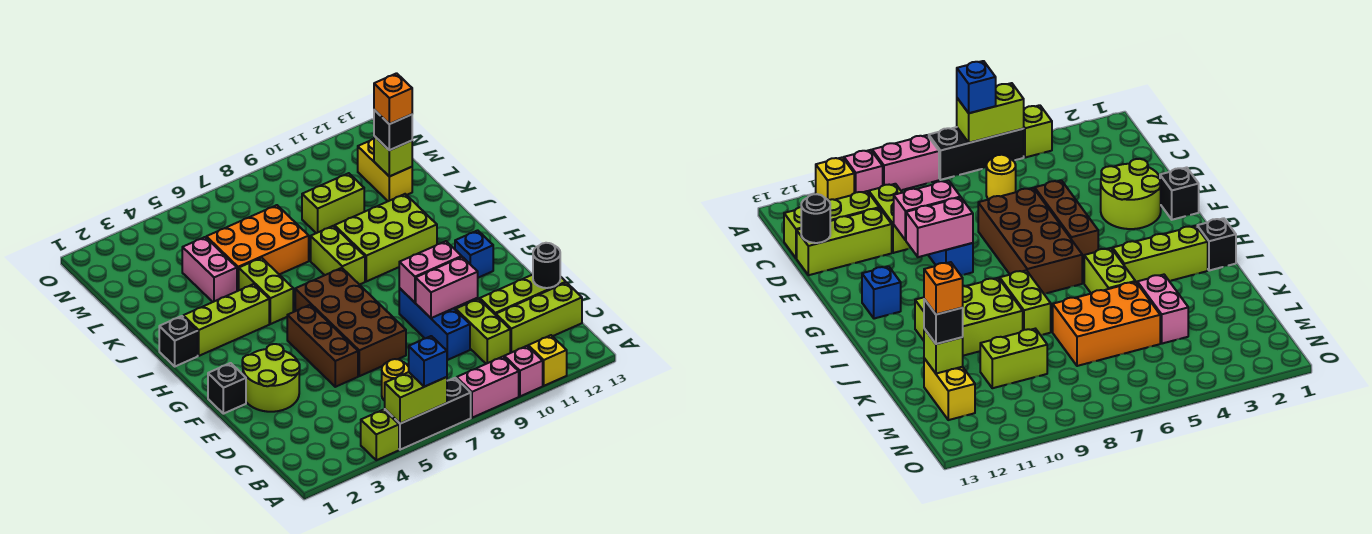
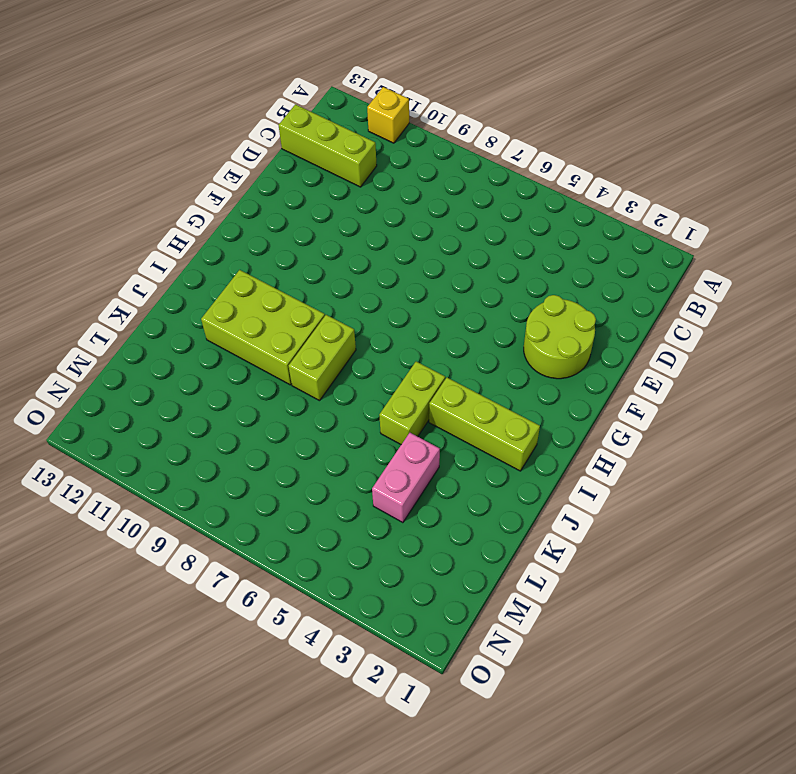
none -> lime brick A4 level 1
none -> black brick A5:A7 level 1
none -> pink brick A8:A9 level 1
none -> pink brick A10 level 1

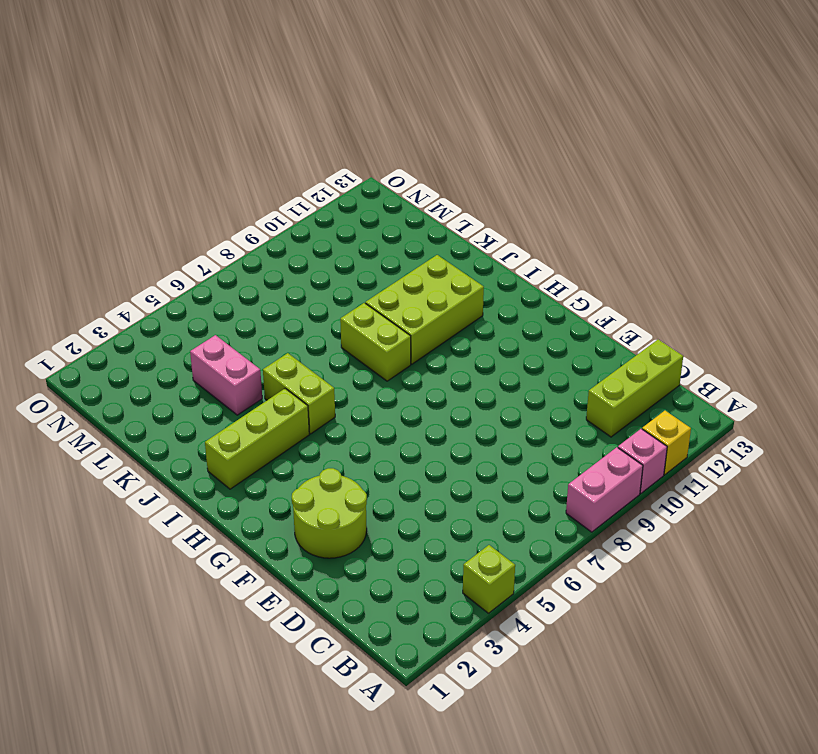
none -> black brick A5:A7 level 1
none -> yellow round brick C6 level 1
none -> lime brick C10:D10 level 1
none -> blue brick D9:F9 level 1

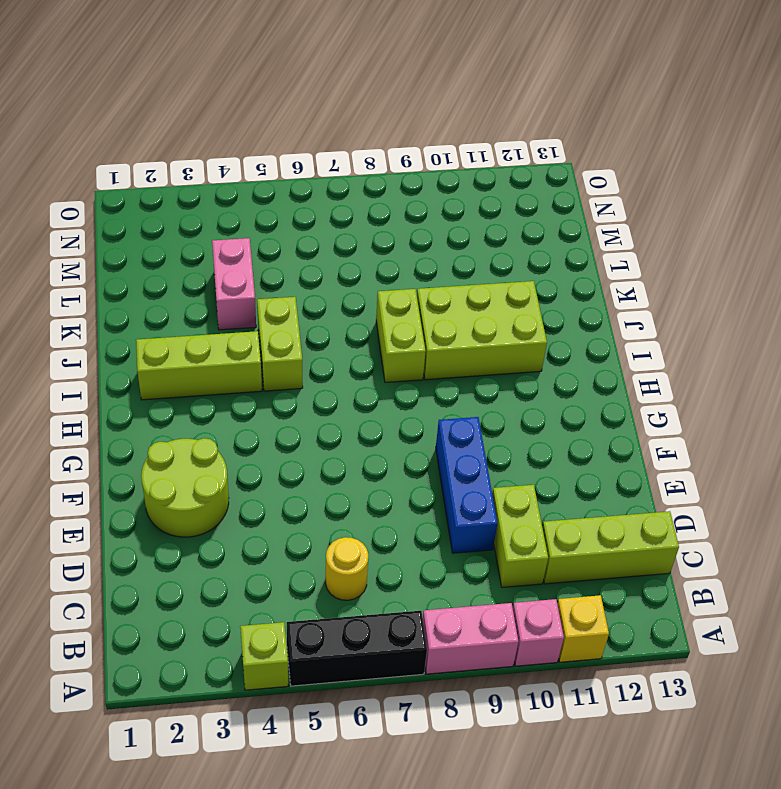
none -> lime brick D11:D13 level 1
none -> brown brick E5:G5 level 1
none -> brown brick E6:H7 level 1
none -> black brick F1 level 1

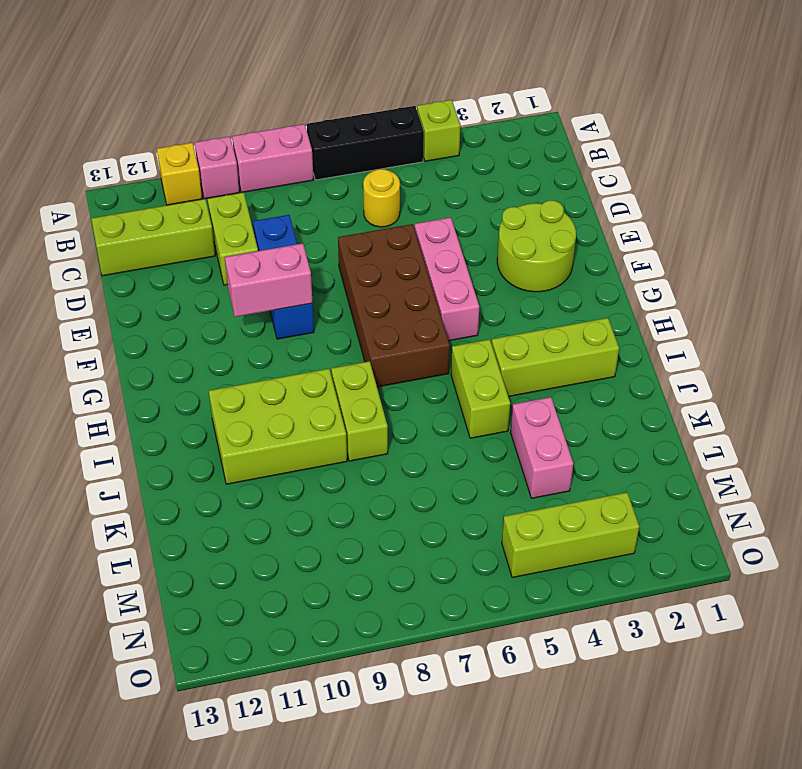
pink brick E5:G5 level 1 -> brown brick E5:G5 level 1
lime brick N3:N5 level 1 -> lime brick D11:D13 level 1
none -> black brick F1 level 1
none -> blue brick G12 level 1
none -> black brick I1 level 1
none -> orange brick K5:L7 level 1

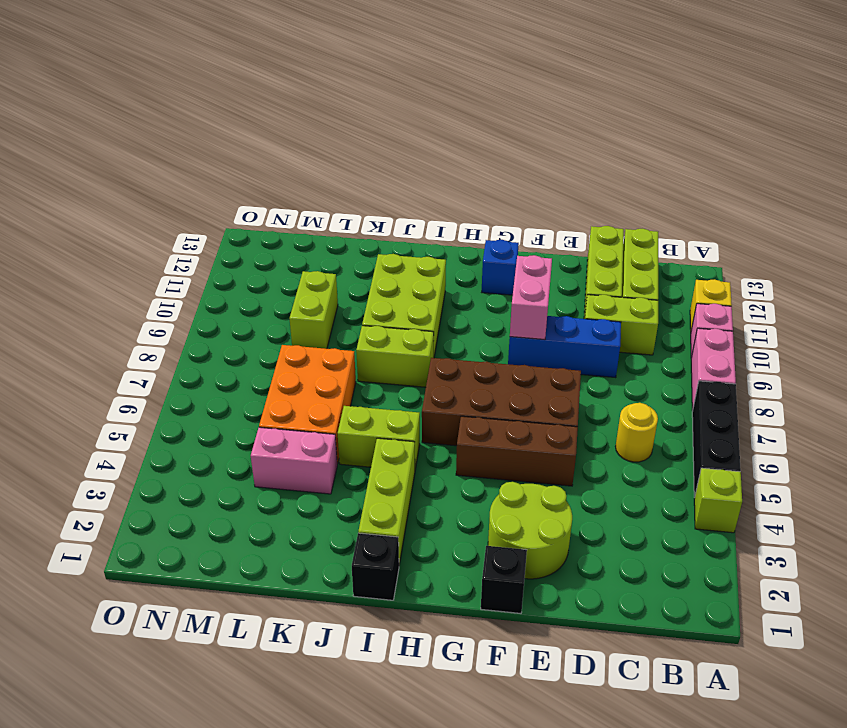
none -> yellow brick L12:M12 level 1
none -> lime brick A5:A6 level 2
none -> black round brick D13 level 2
none -> pink brick E9:E10 level 2

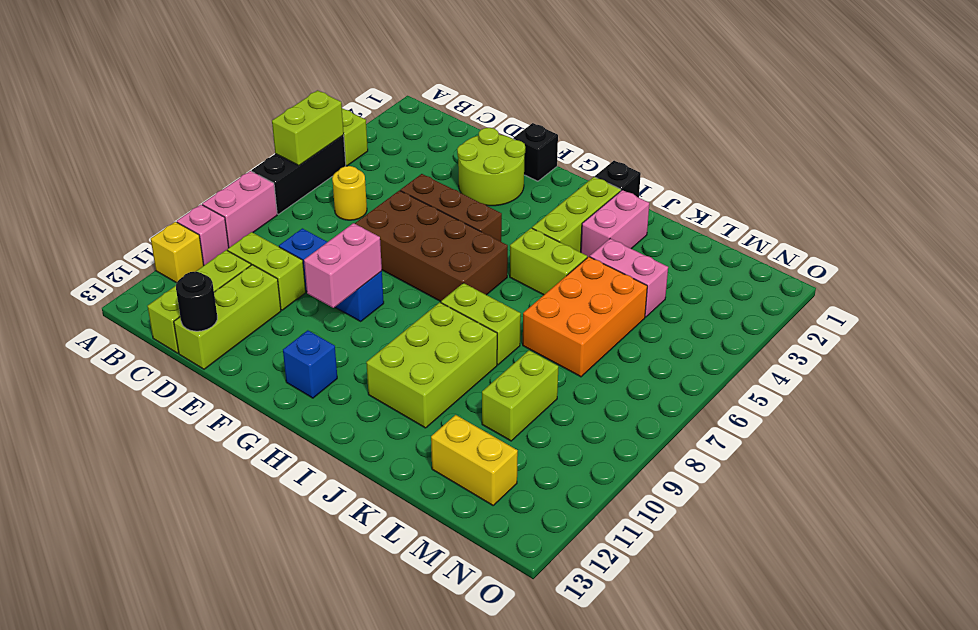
pink brick J2:J3 level 1 -> pink brick E9:E10 level 2
none -> lime brick L12 level 2
none -> blue brick A6 level 3
none -> black brick L12 level 3
none -> orange brick L12 level 4

